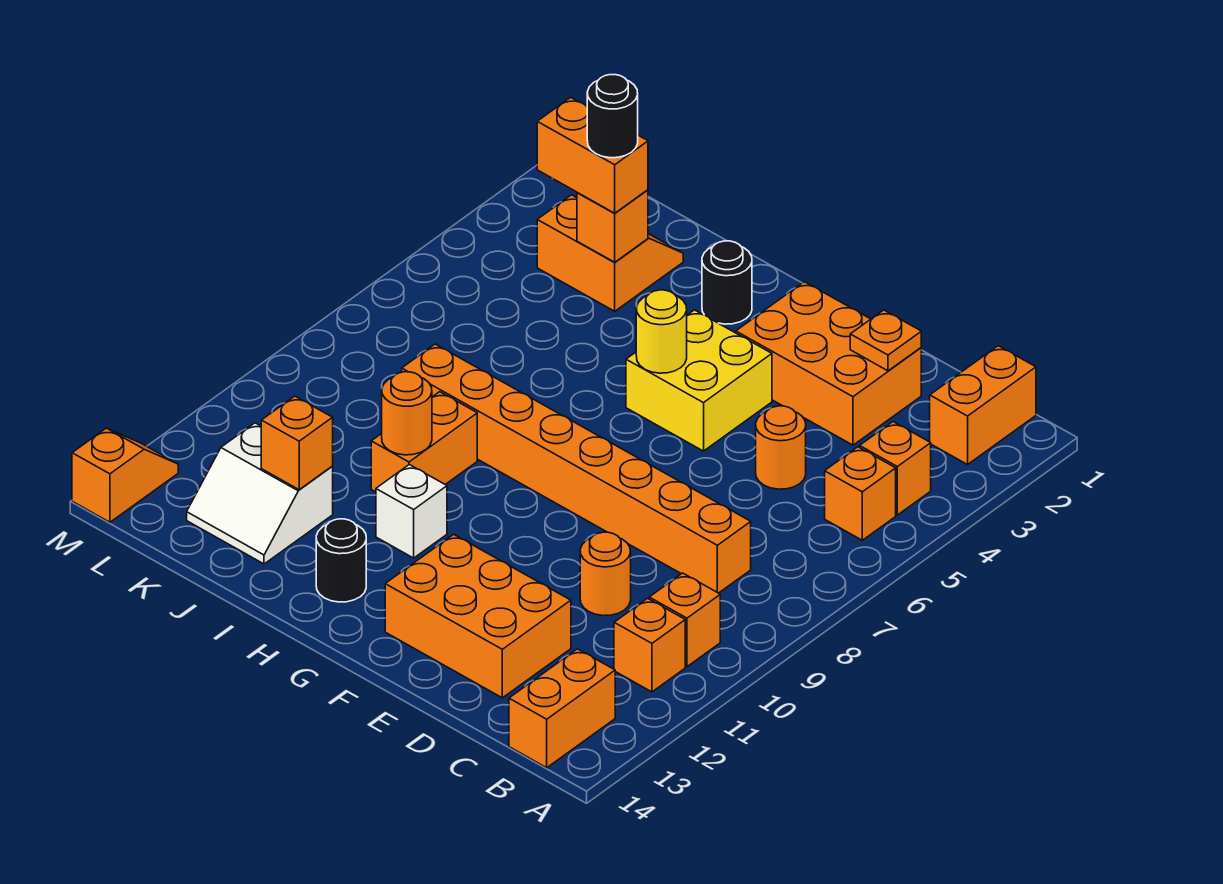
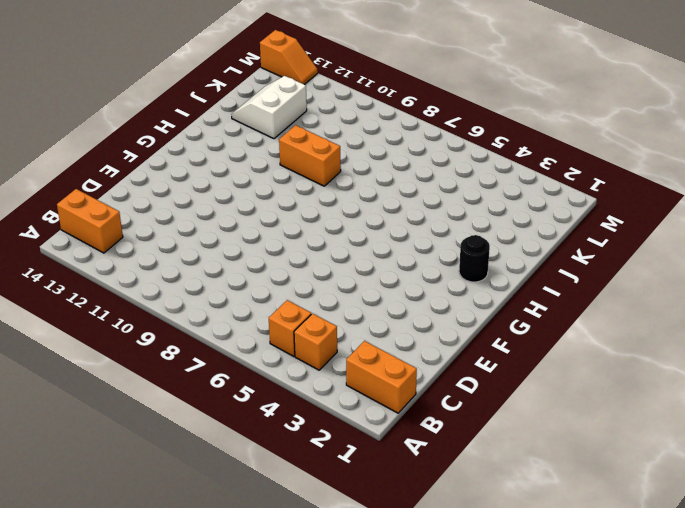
none -> orange brick B10 level 1
none -> orange brick B11 level 1
none -> orange brick C8:J8 level 1

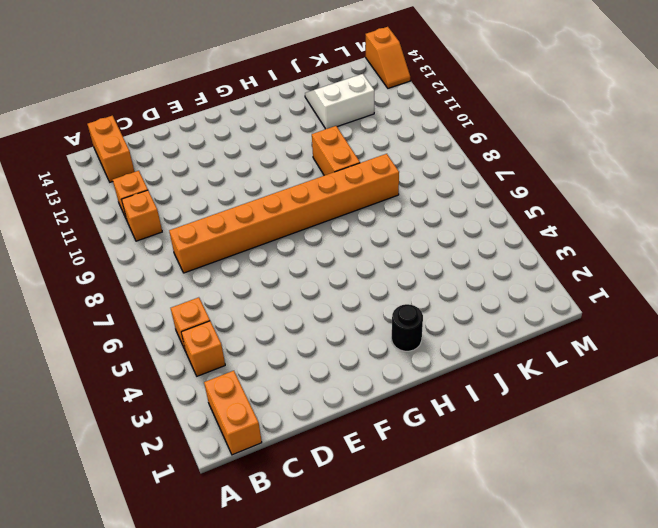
none -> orange brick D2:F3 level 1
none -> orange round brick D5 level 1
none -> orange round brick D10 level 1

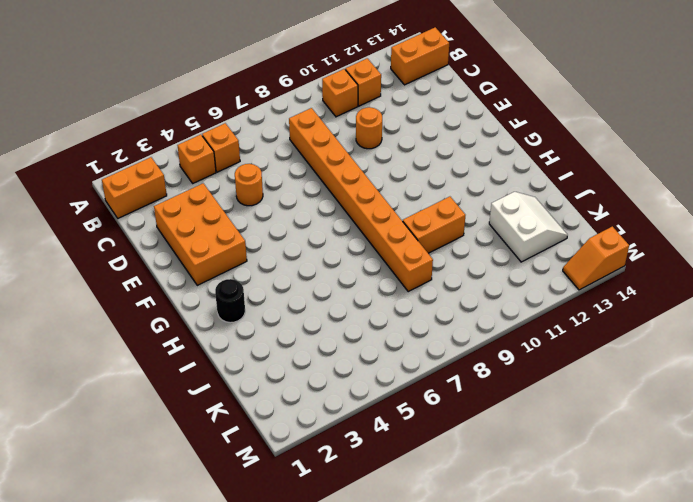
none -> orange brick D12:F13 level 1
none -> yellow brick F4:G5 level 1
none -> white brick H11 level 1

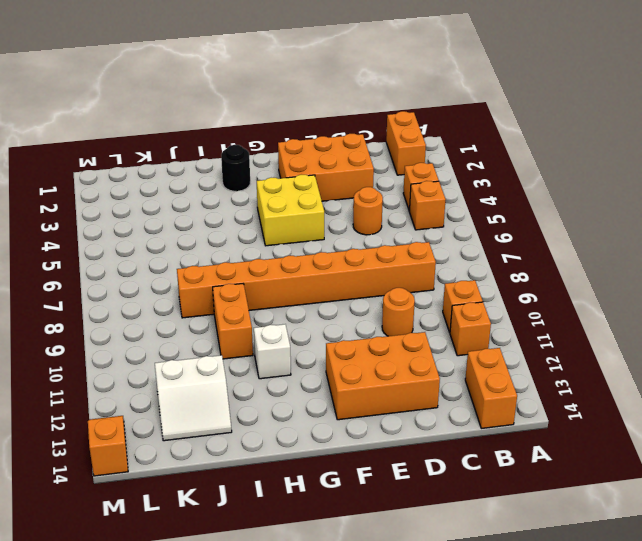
none -> black round brick H13 level 1
none -> orange slope J2:K3 level 1 top 3
none -> orange plate D2 level 2

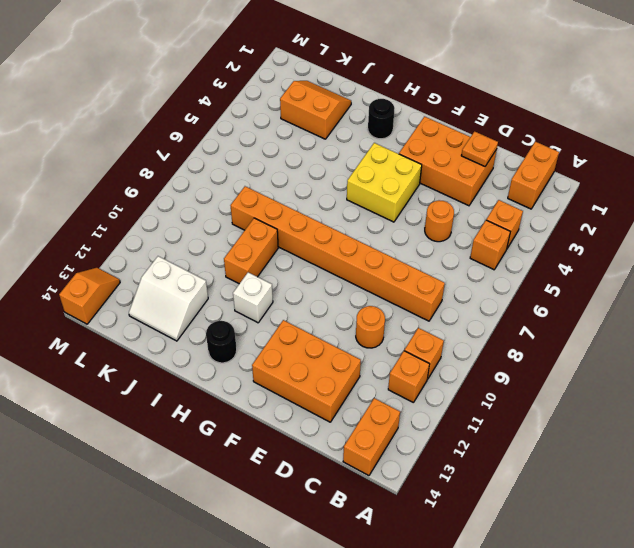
none -> yellow round brick G5 level 2
none -> orange round brick I10 level 2
none -> orange brick J3 level 2

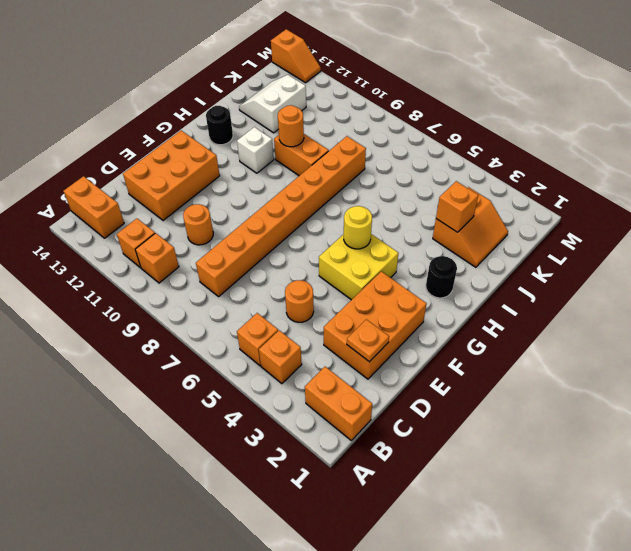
none -> orange brick J12 level 2
none -> orange brick J3:K3 level 3
none -> black round brick J3 level 4

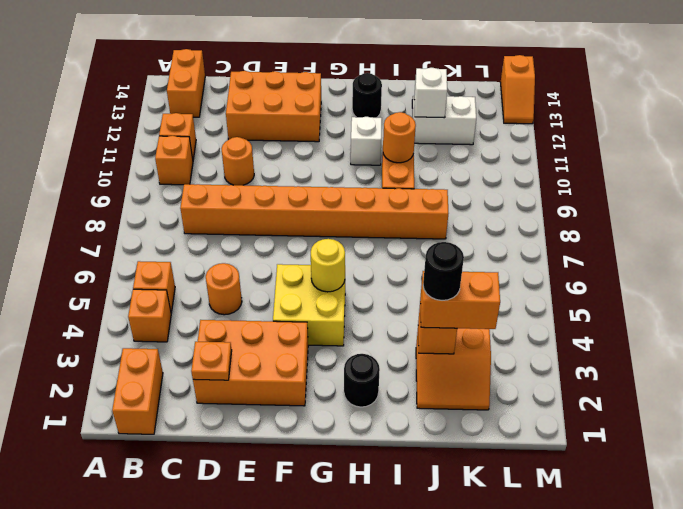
white brick J12 level 2 -> orange brick J12 level 2

